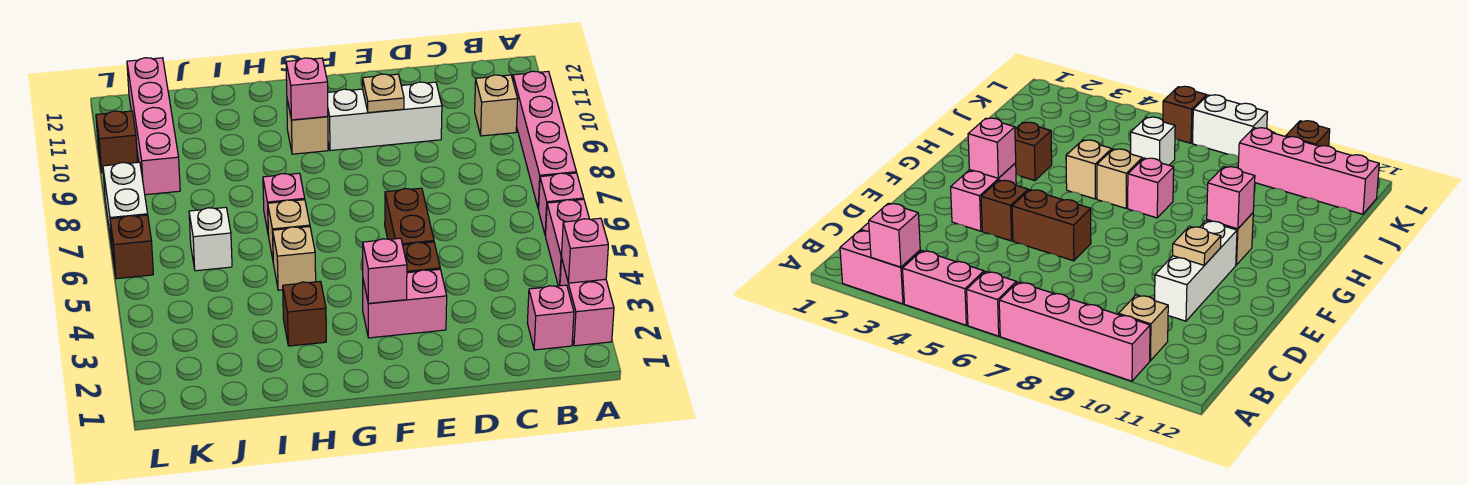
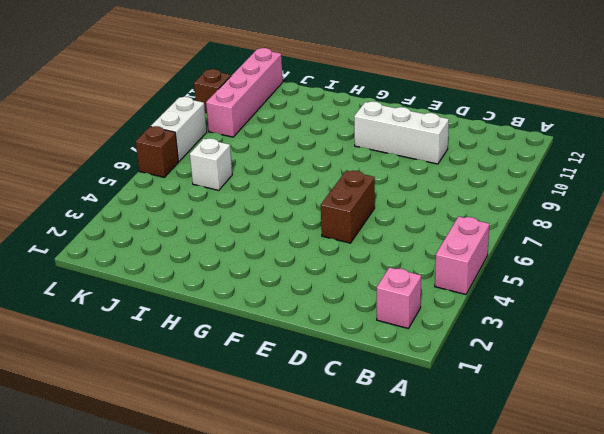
none -> pink brick A2:A3 level 1
none -> pink brick A6 level 1
none -> pink brick A7:A10 level 1

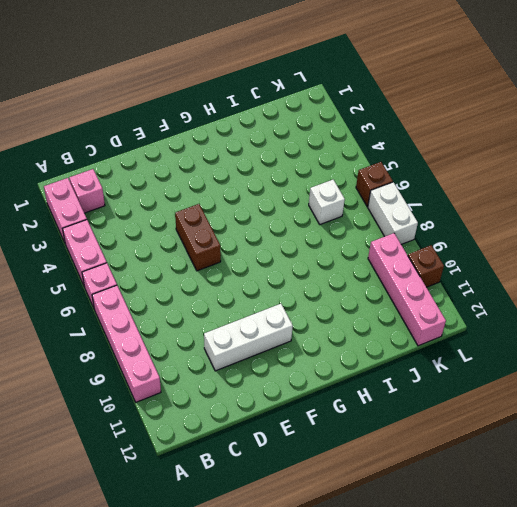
none -> tan brick B10 level 1
none -> pink brick E3:F3 level 1
none -> brown brick E4 level 1

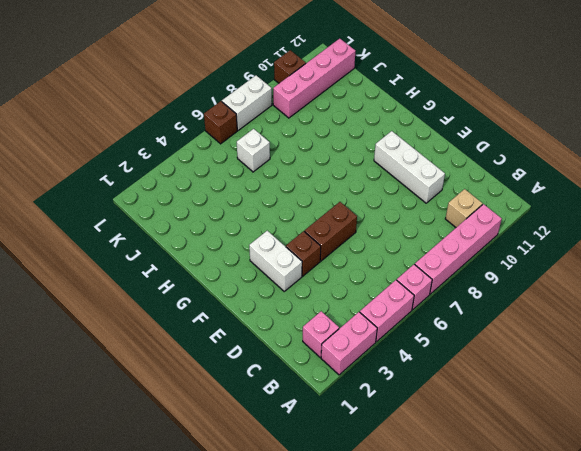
white brick E3:F3 level 1 -> pink brick E3:F3 level 1
none -> tan brick G10 level 1
none -> brown brick H3 level 1
none -> tan brick H5 level 1

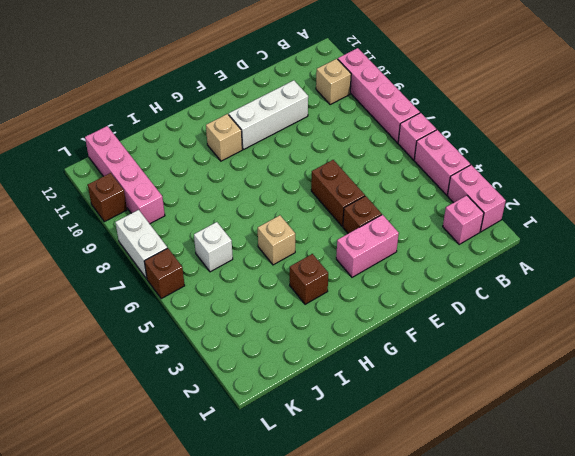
none -> tan brick H6 level 1
none -> pink brick H7 level 1
none -> pink brick A3 level 2

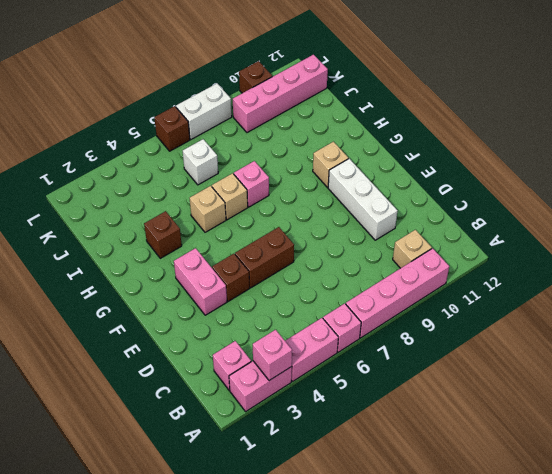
none -> tan plate E10 level 2
none -> pink brick F3 level 2
none -> pink brick G10 level 2

